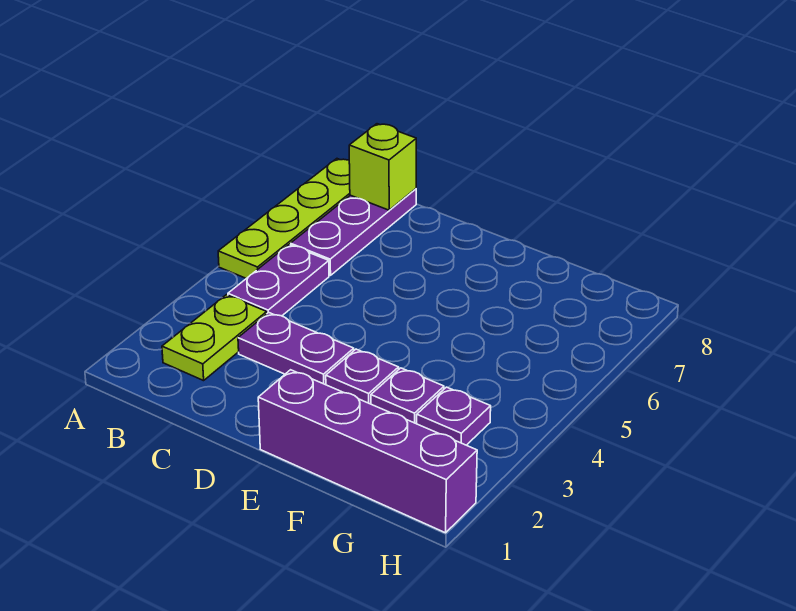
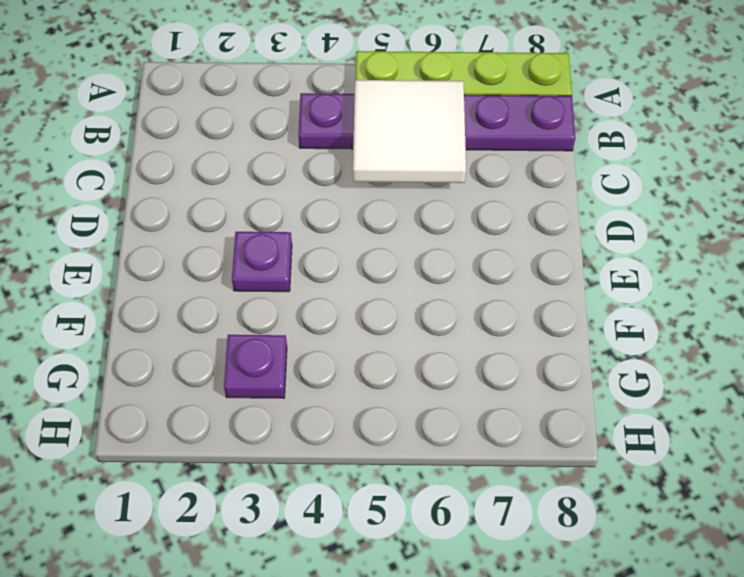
white tile B5:C6 level 2 -> none
none -> lime plate B2:B3 level 1
none -> purple plate C3:D3 level 1

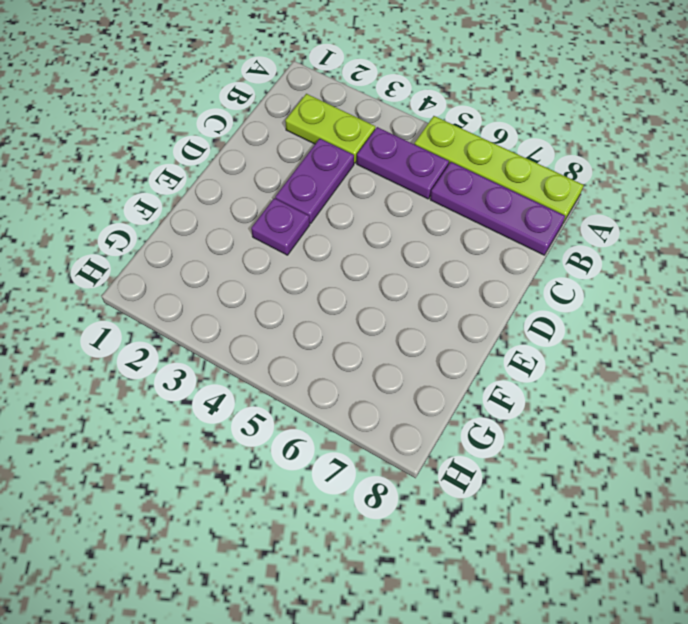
none -> purple brick E1:H1 level 1
none -> purple plate F3 level 1

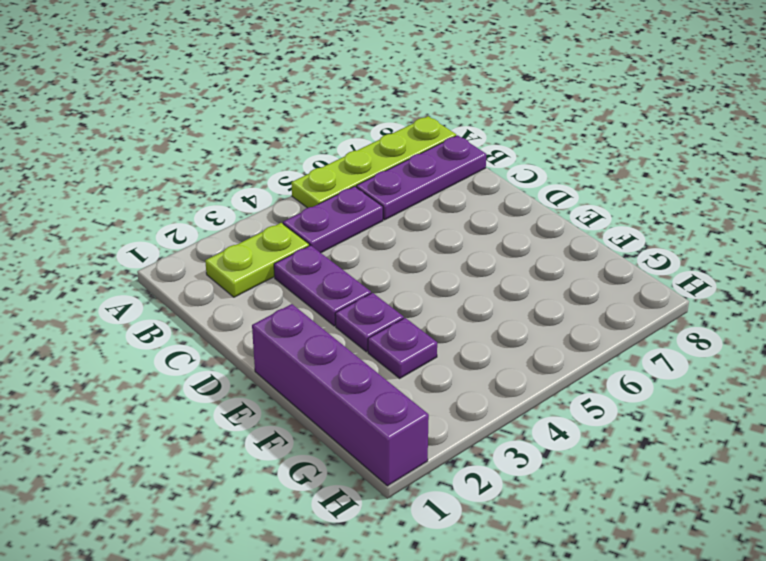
none -> purple plate G3 level 1
none -> lime brick B8 level 2

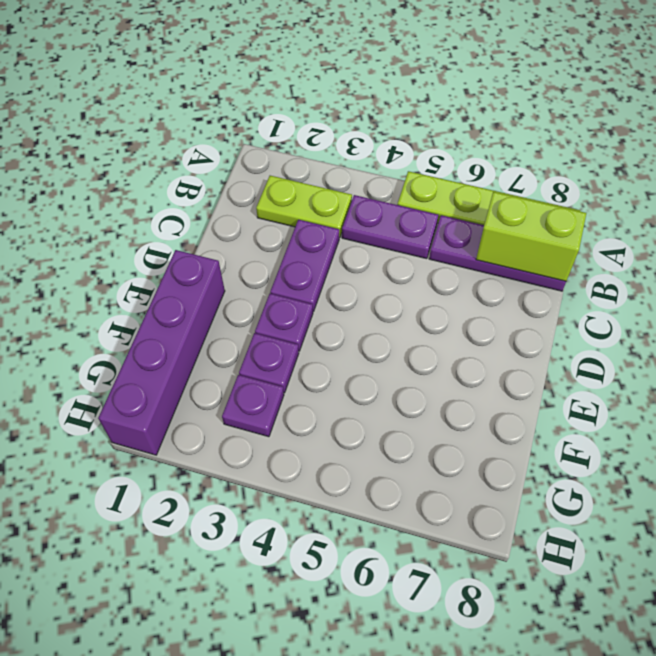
lime brick B7:B8 level 2 -> lime brick B8 level 2

